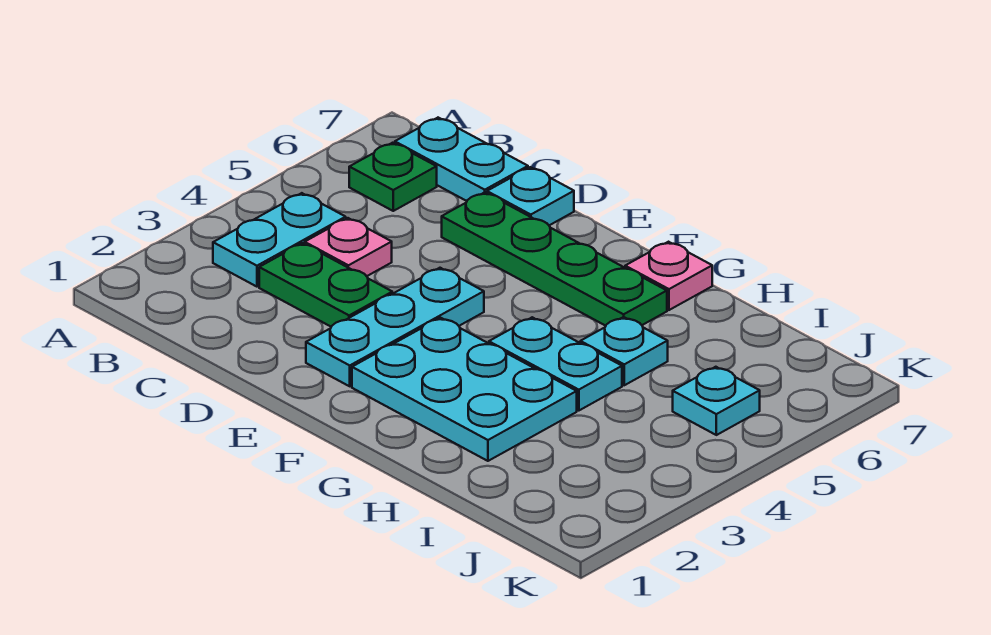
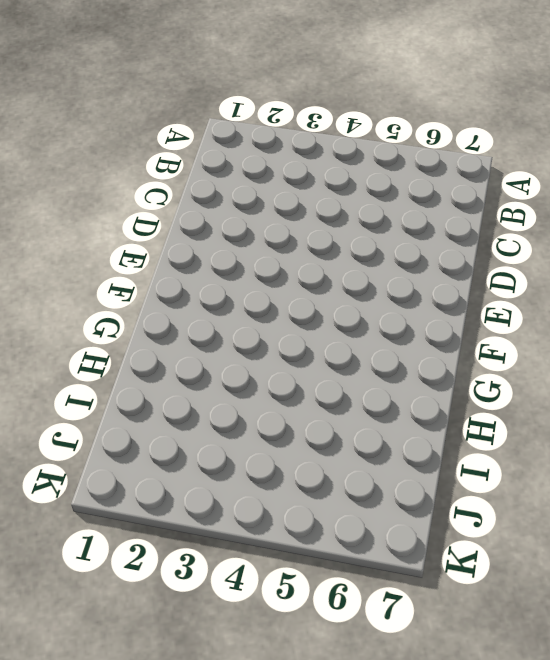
none -> cyan plate B3:B4 level 1
none -> green plate B6 level 1
none -> cyan plate B7:C7 level 1

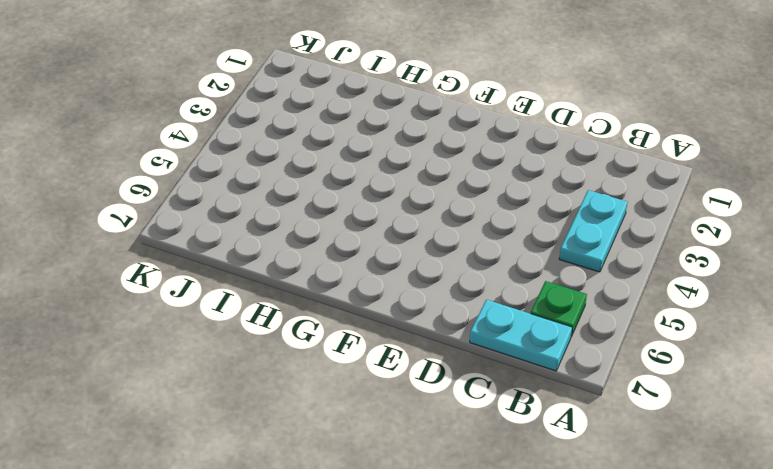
none -> green plate C3:D3 level 1
none -> pink plate C4 level 1
none -> green plate D6:G6 level 1

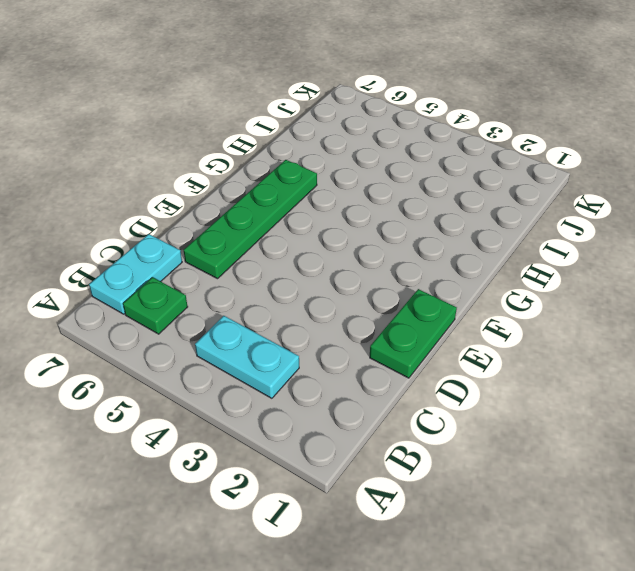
green plate D1:E1 level 1 -> green plate C3:D3 level 1
none -> pink plate C4 level 1
none -> cyan plate D7 level 1
none -> cyan plate E2:E4 level 1

